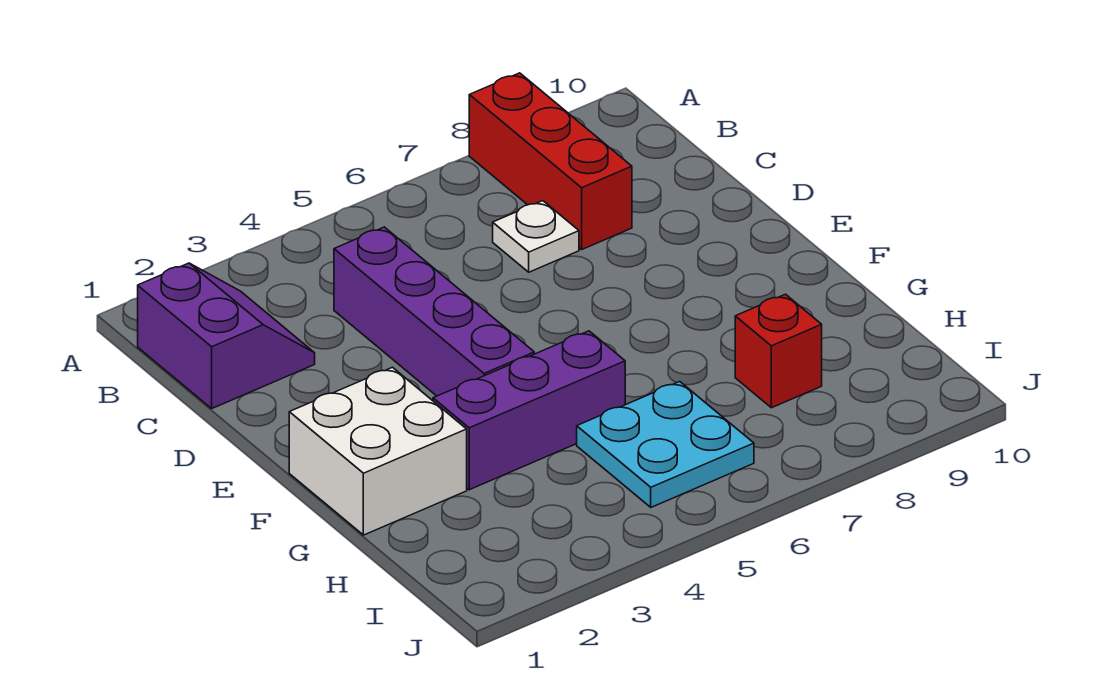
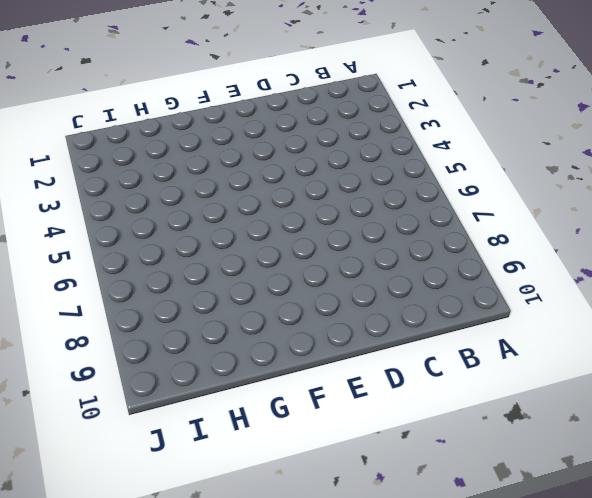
none -> red brick A8:C8 level 1
none -> purple slope B1:C2 level 1 top 1

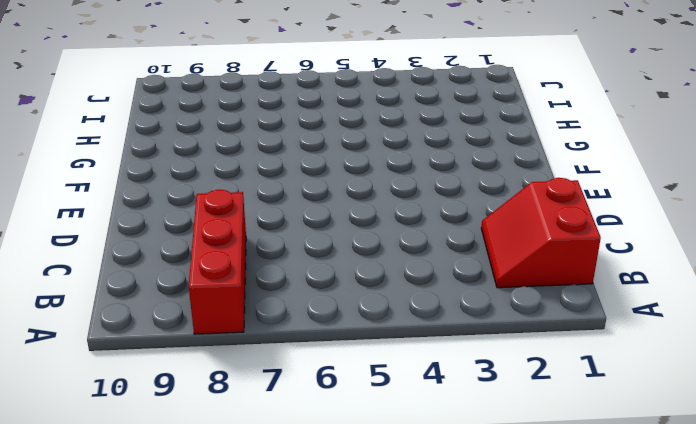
red slope B1:C2 level 1 top 1 -> purple slope B1:C2 level 1 top 1
none -> purple brick C4:F4 level 1
none -> white plate C7 level 1

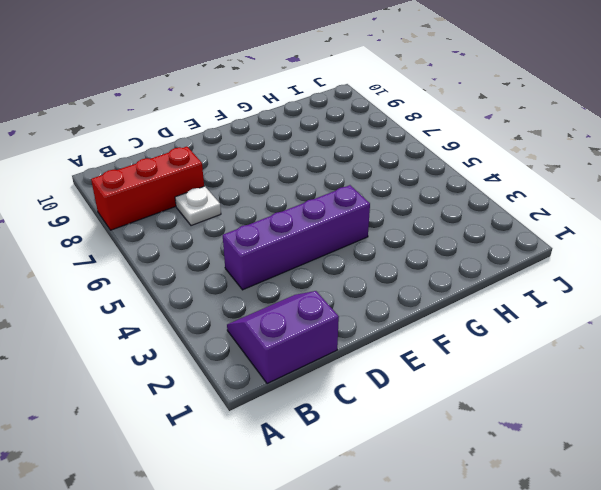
none -> white brick F1:G2 level 1
none -> purple brick G3:G5 level 1

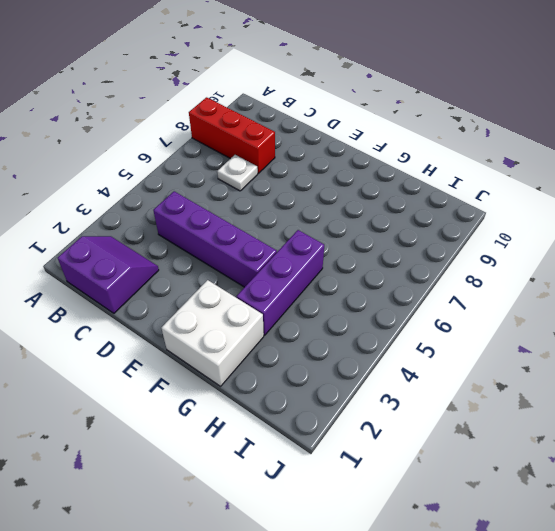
none -> cyan plate H5:I6 level 1
none -> red brick H8 level 1

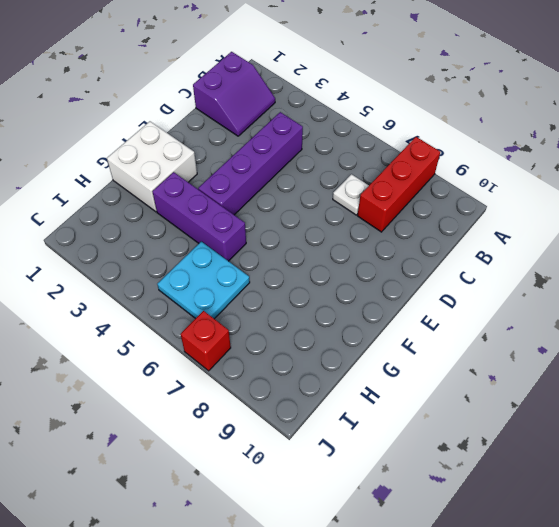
red brick J7 level 1 -> red brick H8 level 1

